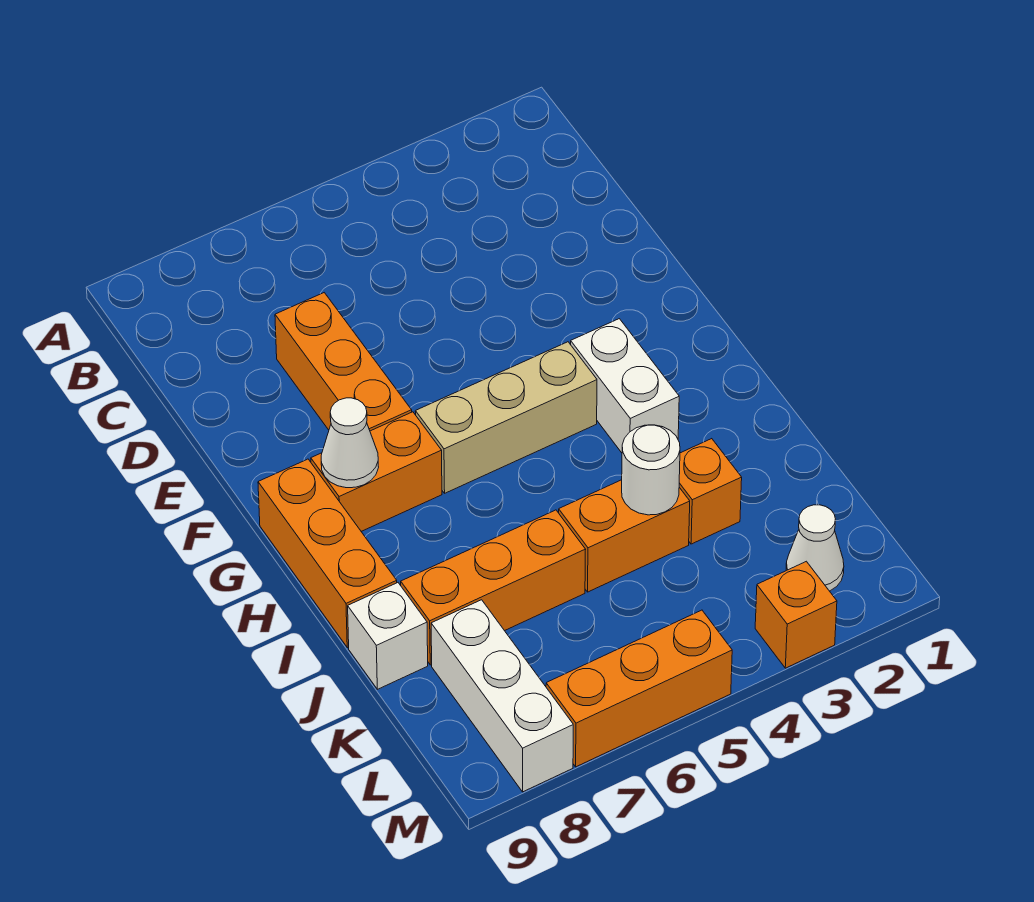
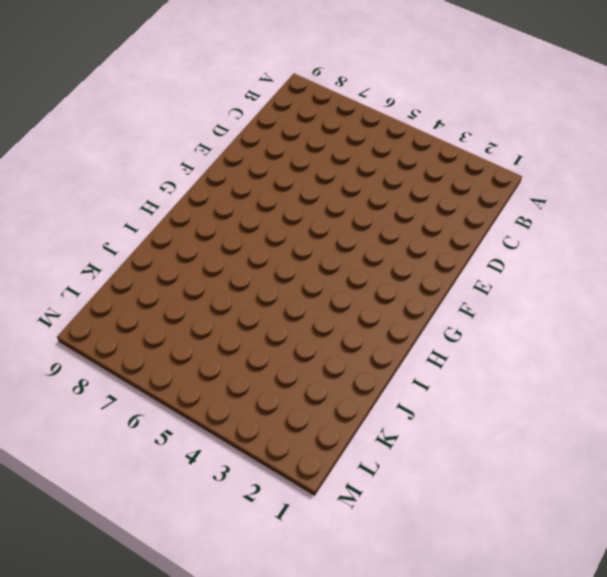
none -> orange brick D7:F7 level 1
none -> white brick G3:H3 level 1
none -> tan brick G4:G6 level 1

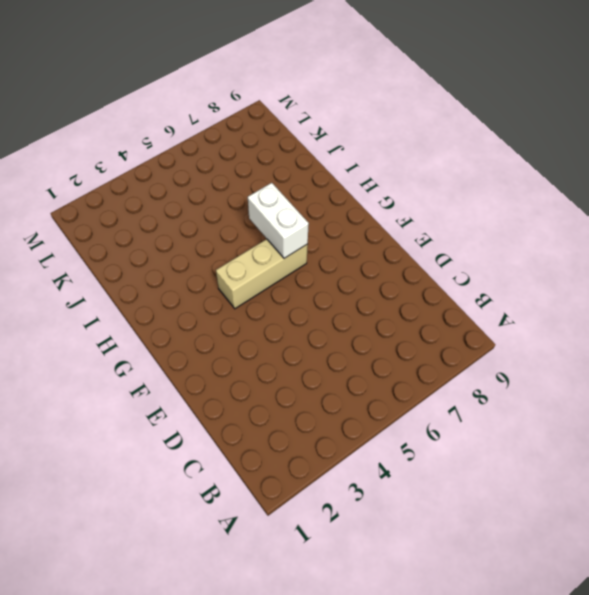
white brick G6:H6 level 2 -> white brick G3:H3 level 1
none -> orange brick D7:F7 level 1
none -> orange brick G7:G8 level 1
none -> orange brick G9:I9 level 1

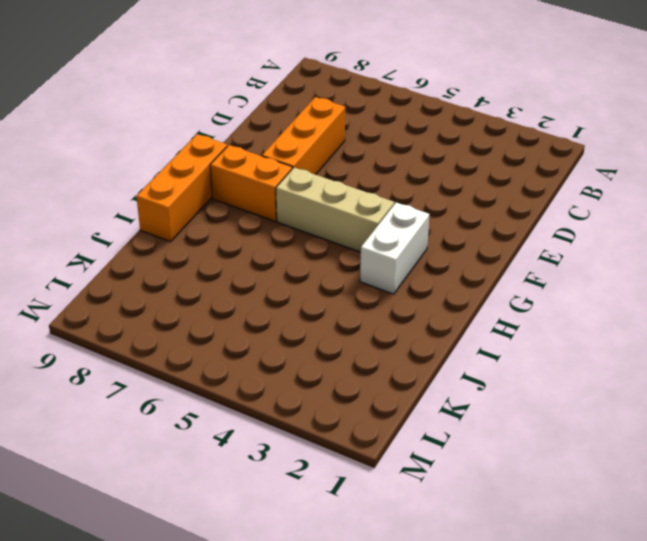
none -> orange brick J3 level 1
none -> orange brick J4:J5 level 1
none -> orange brick J6:J8 level 1

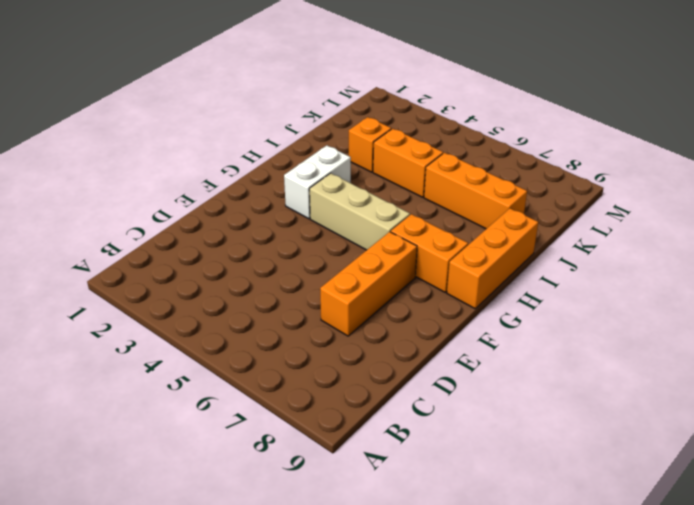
none -> white brick J9 level 1
none -> white brick K8:M8 level 1
none -> white cone L2 level 1

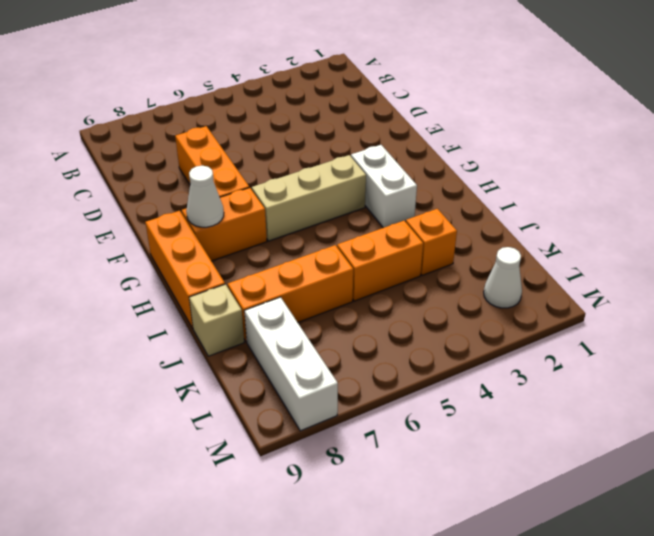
tan brick J9 level 1 -> white brick J9 level 1
none -> orange brick M3 level 1
none -> orange brick M5:M7 level 1
none -> white round brick J4 level 2

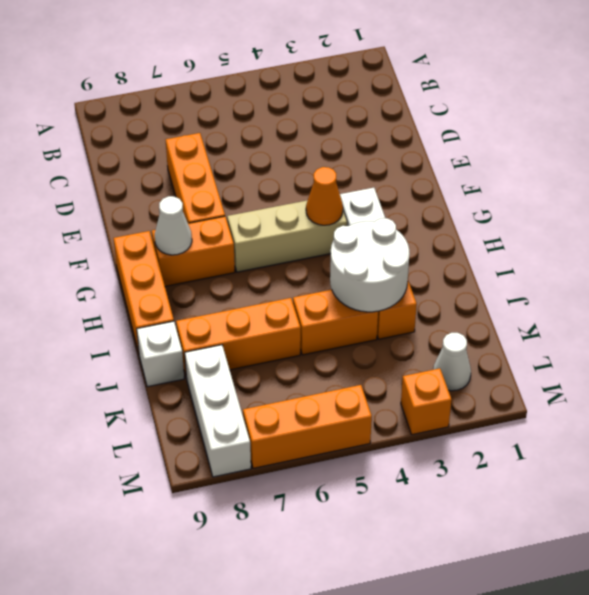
orange cone G4 level 2 -> none
white round brick I3:J4 level 2 -> white round brick J4 level 2

